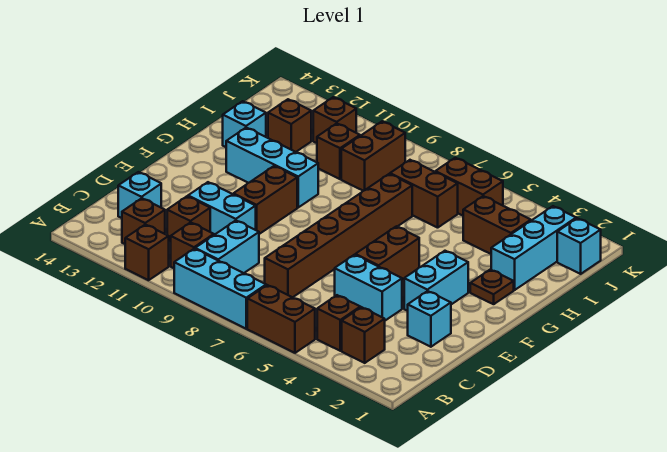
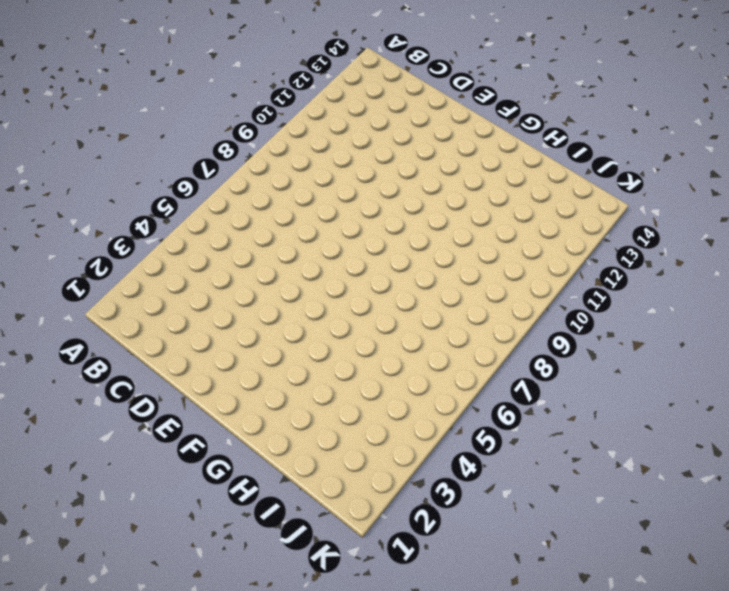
none -> brown brick A5:A6 level 1
none -> cyan brick A7:A9 level 1
none -> brown brick A11 level 1

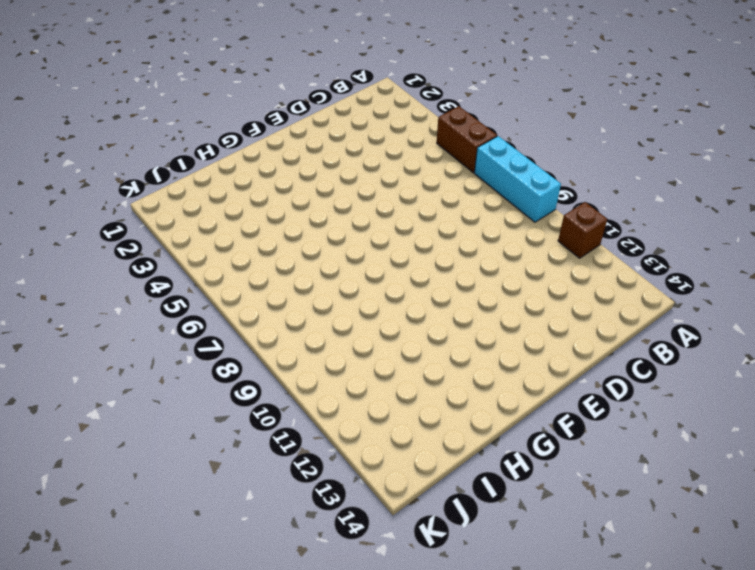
none -> brown brick B3 level 1
none -> brown brick B4 level 1
none -> cyan brick B9:C9 level 1

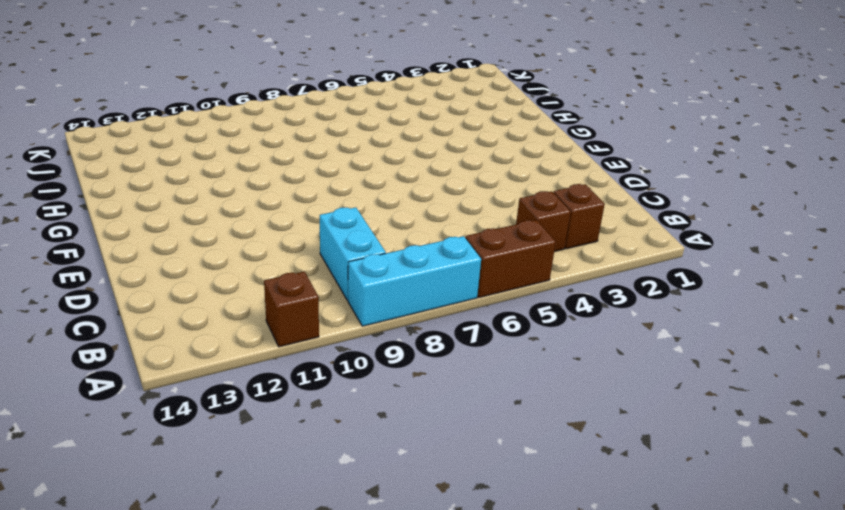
none -> brown brick B10 level 1
none -> brown brick B12 level 1
none -> brown brick C7:H7 level 1

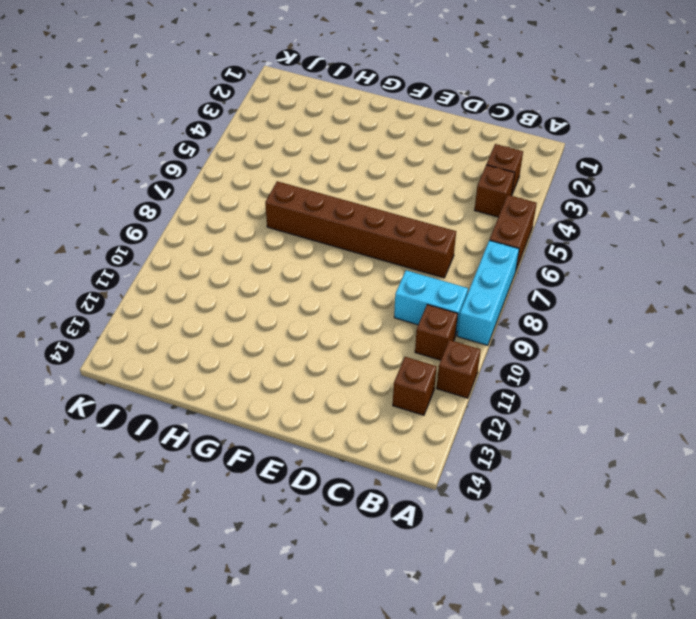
none -> brown brick C11 level 1
none -> cyan brick C13 level 1
none -> cyan brick D2 level 1

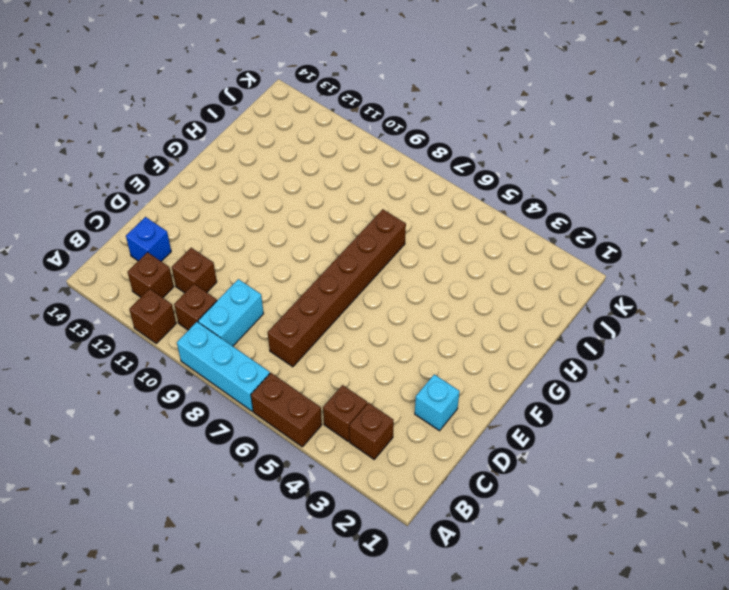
blue brick C13 level 1 -> cyan brick C13 level 1
none -> cyan brick D4:D5 level 1
none -> cyan brick D10:D11 level 1
none -> cyan brick E3:F3 level 1

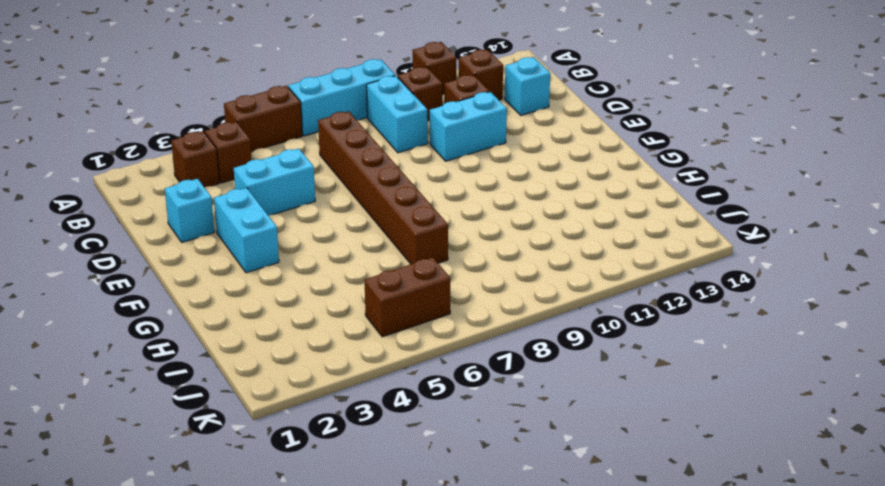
none -> brown brick E5:F5 level 1
none -> brown brick E10:F10 level 1
none -> brown plate G2 level 1

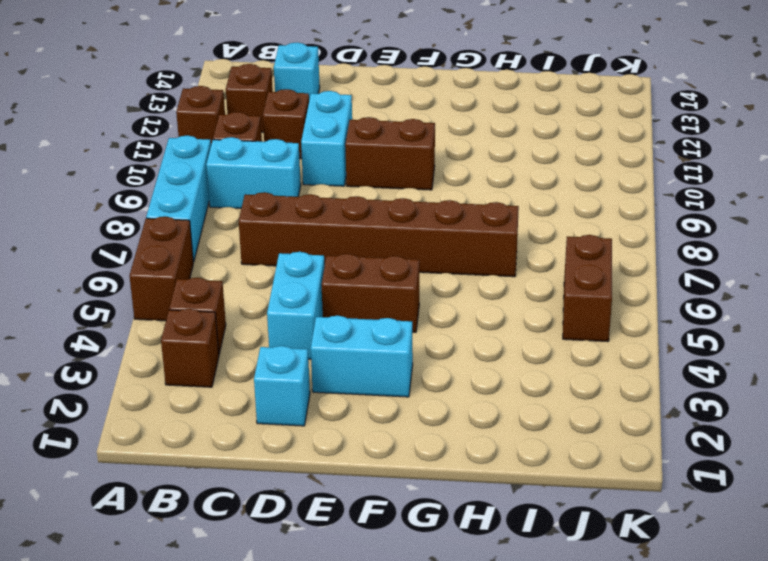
none -> brown plate G2 level 1
none -> cyan brick G10:G12 level 1
none -> cyan brick H2:J2 level 1

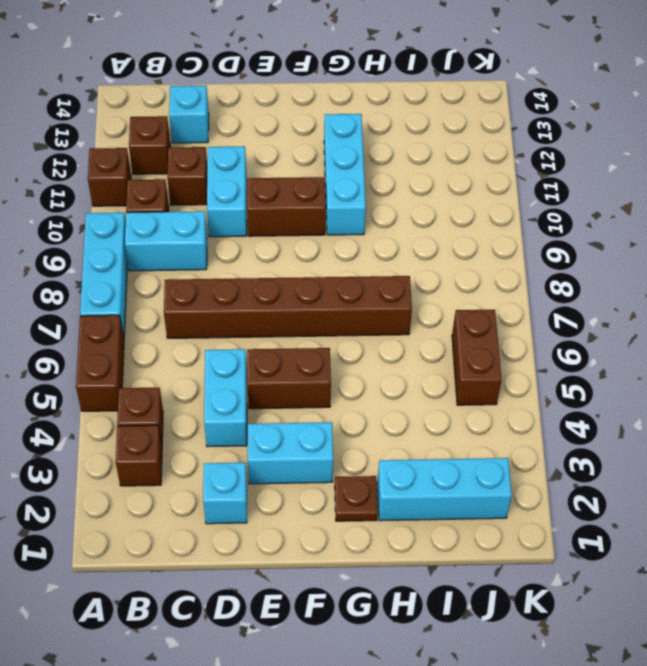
none -> cyan brick H13 level 1
none -> brown brick I3:I4 level 1
none -> brown brick I6:I7 level 1

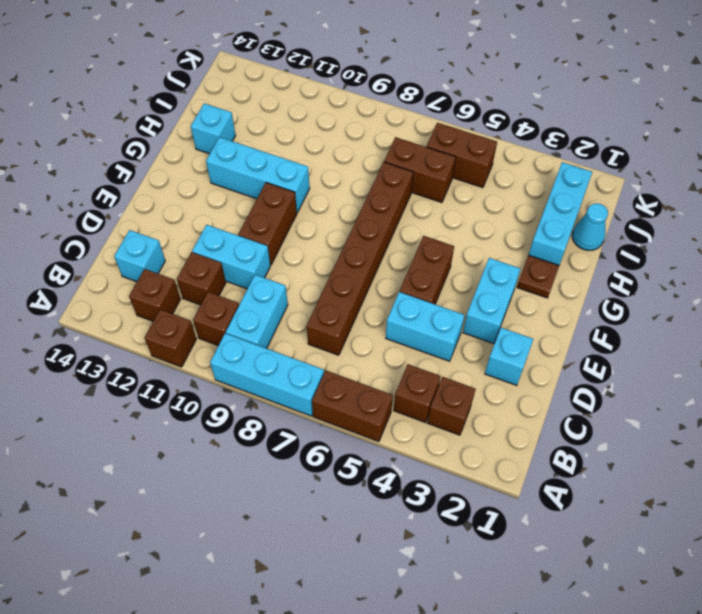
cyan cone I1 level 1 -> none
none -> brown brick I3:I4 level 1
none -> brown brick I9:J9 level 1
none -> brown brick I10 level 1

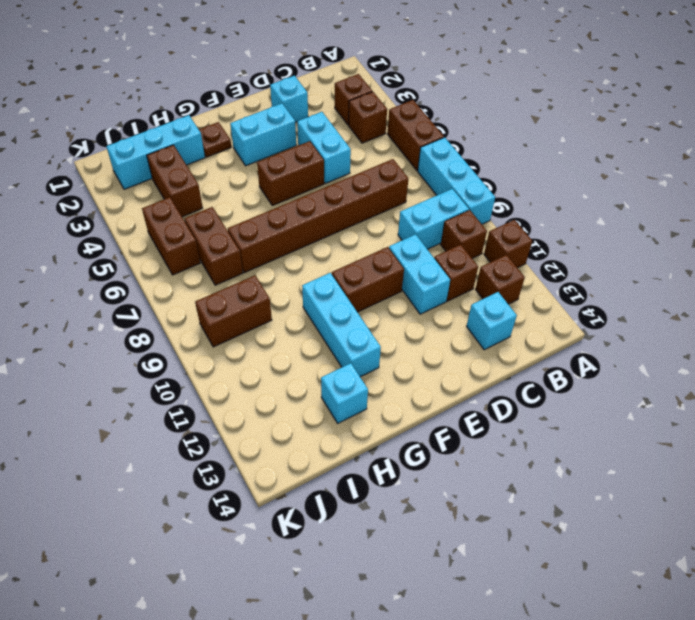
none -> brown brick I10 level 1
none -> brown brick I12 level 1
none -> cyan brick J1 level 1

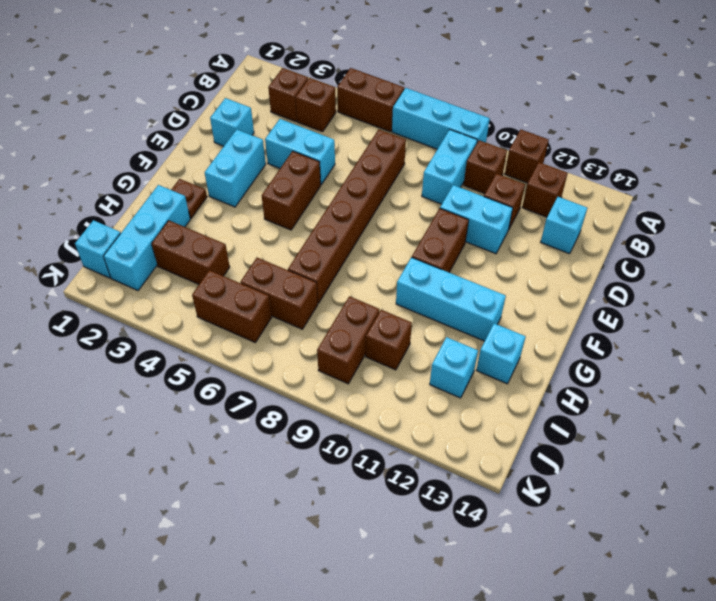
cyan brick I12 level 1 -> brown brick I12 level 1
none -> brown brick J11 level 1

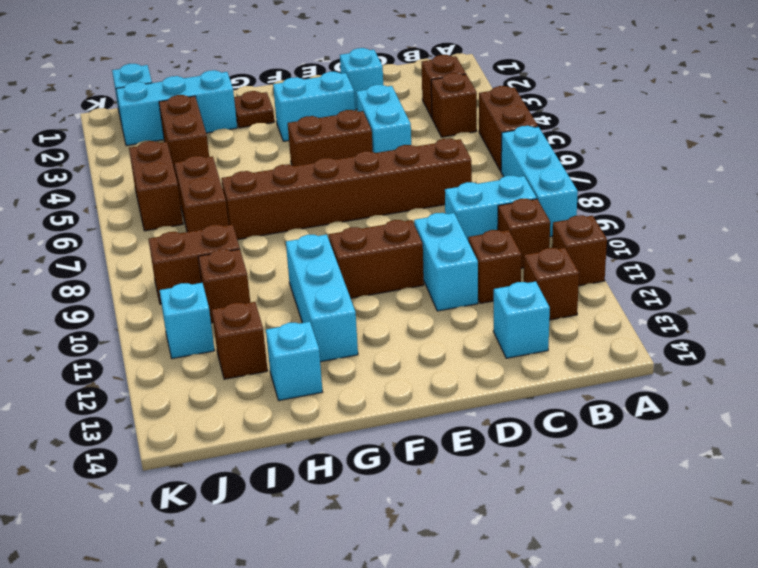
cyan brick J11 level 1 -> brown brick J11 level 1

